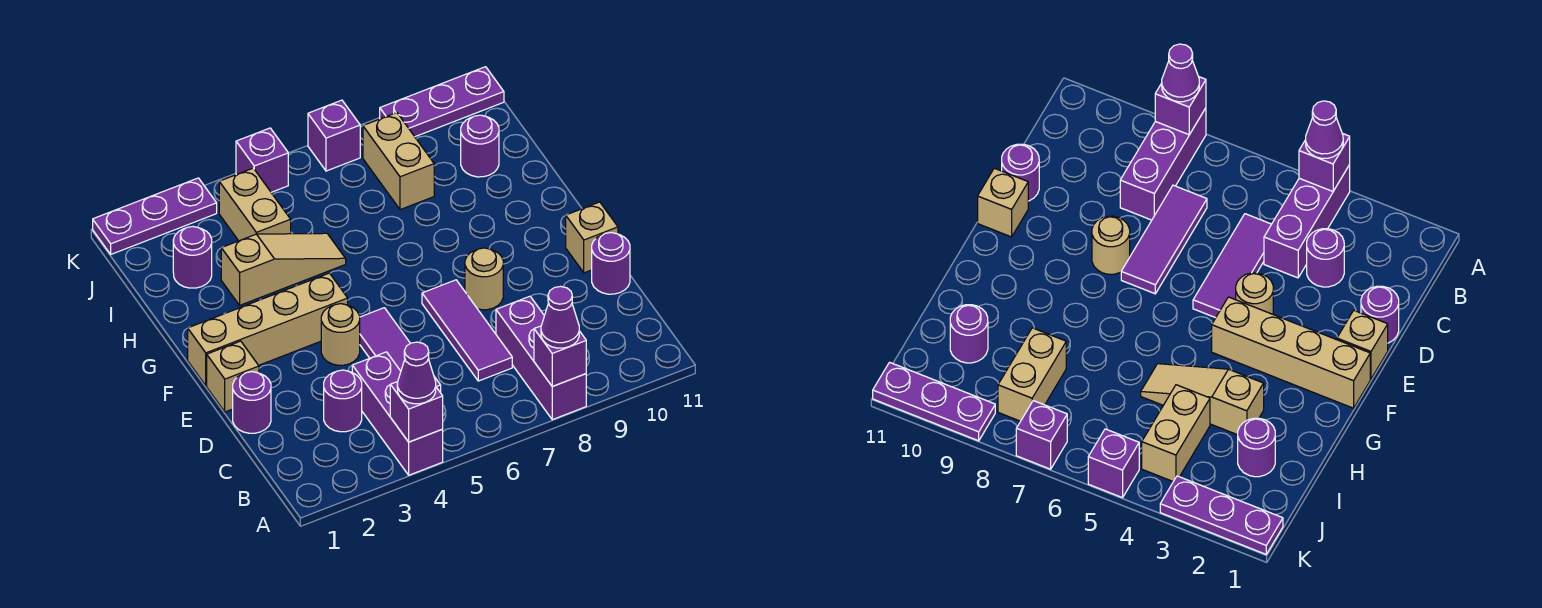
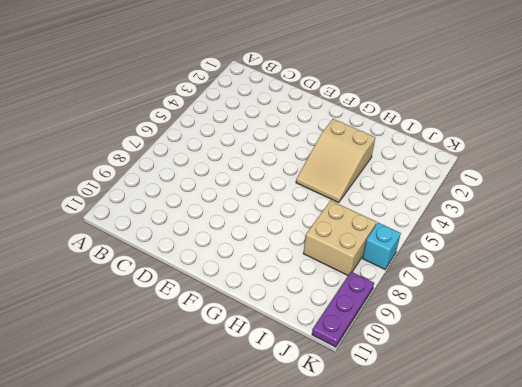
tan slope G3:H5 level 1 top 3 -> tan slope H3:H5 level 1 top 3
tan brick I7:J8 level 1 -> tan brick I8:J8 level 1
cyan brick K7 level 1 -> purple brick K7 level 1
none -> purple brick A4:C4 level 1
none -> purple brick A8:C8 level 1
none -> purple round brick C3 level 1

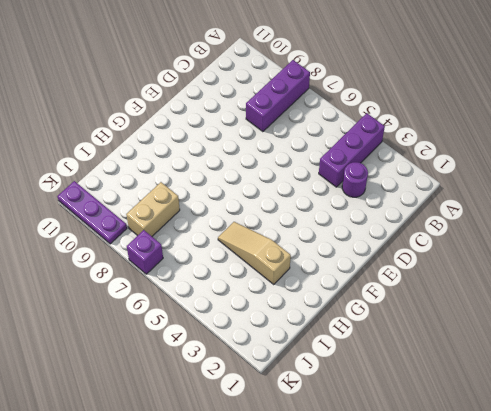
none -> purple tile C5:E5 level 1
none -> purple tile C7:E7 level 1
none -> purple round brick D1 level 1

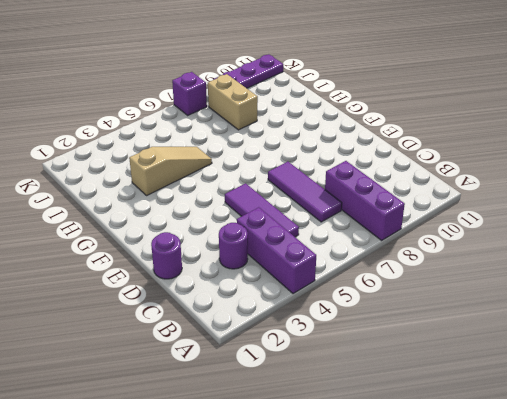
none -> purple round brick D11 level 1
none -> tan brick E1 level 1
none -> tan round brick E4 level 1

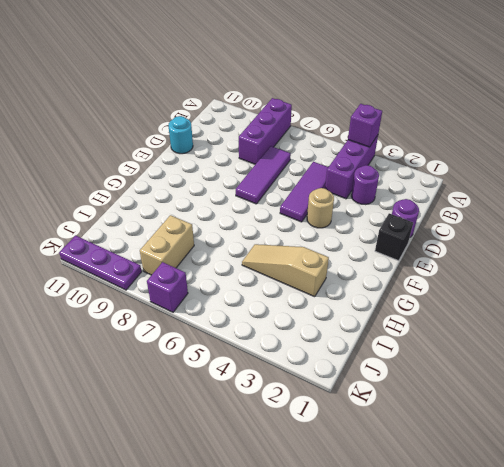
cyan round brick D11 level 1 -> purple round brick D11 level 1
black brick E1 level 1 -> tan brick E1 level 1
none -> tan round brick E8 level 1
none -> tan brick E11 level 1
none -> tan brick F1:F4 level 1

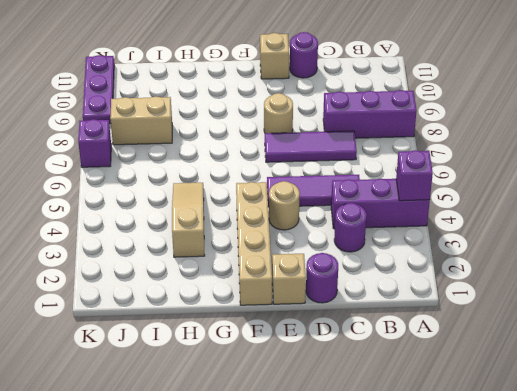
none -> purple round brick I2 level 1
none -> tan brick I4:J4 level 1
none -> purple round brick I10 level 1

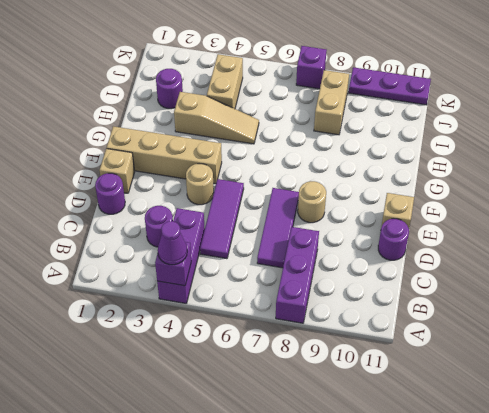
none -> purple round brick I10 level 1
none -> purple plate K1:K3 level 1
none -> purple brick K5 level 1

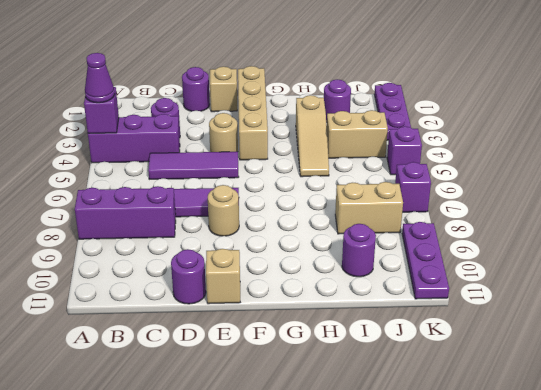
none -> purple brick A8 level 2
none -> purple cone A8 level 3

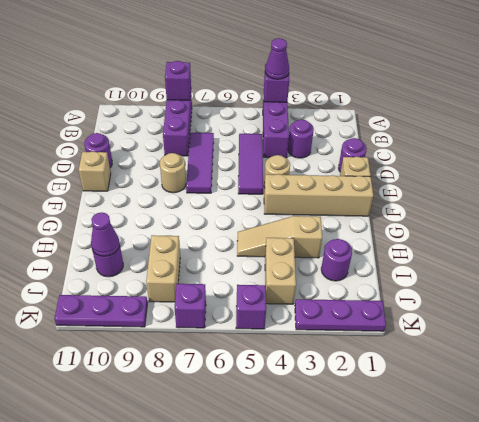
purple cone I10 level 2 -> purple cone A8 level 3

